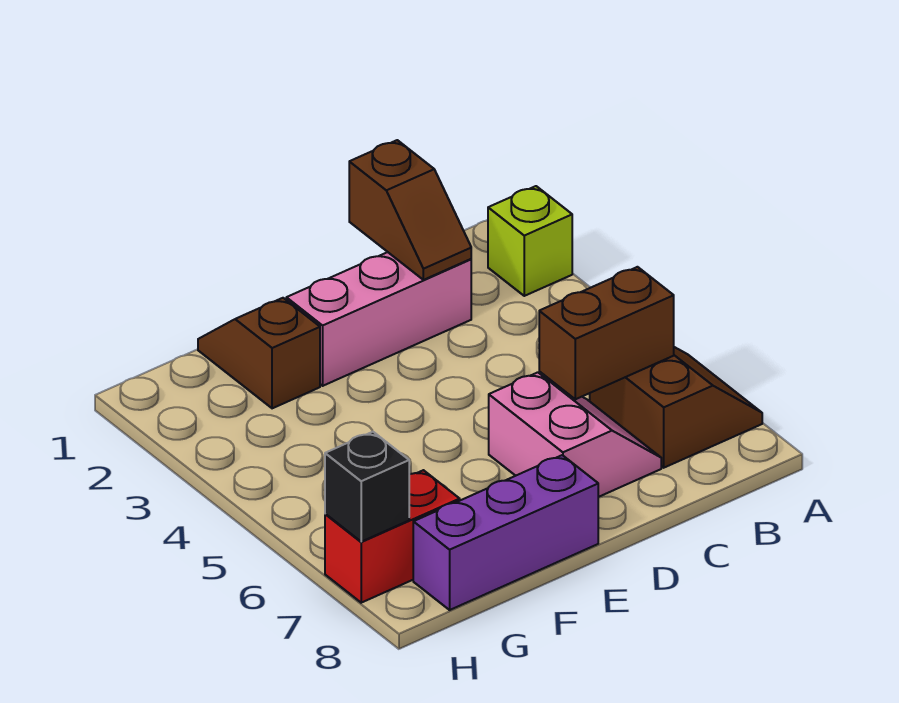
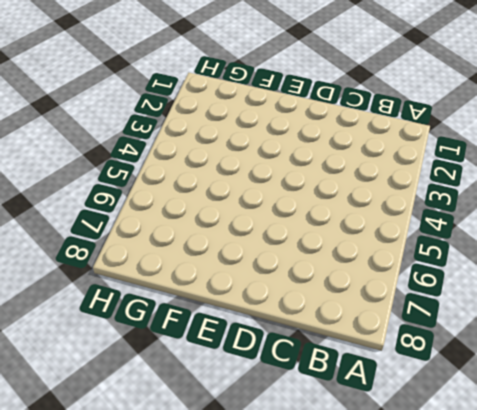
none -> lime brick A2 level 1
none -> brown slope A6:B7 level 1 top B

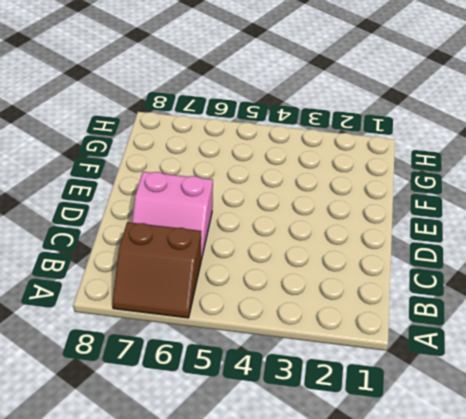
none -> lime brick A2 level 1
none -> pink brick C2:E2 level 1

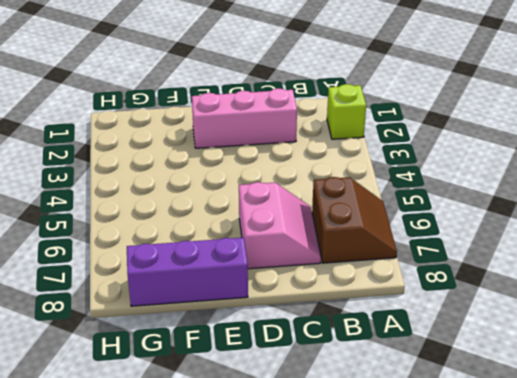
none -> brown slope F1:F2 level 1 top 2
none -> red brick G7:H7 level 1

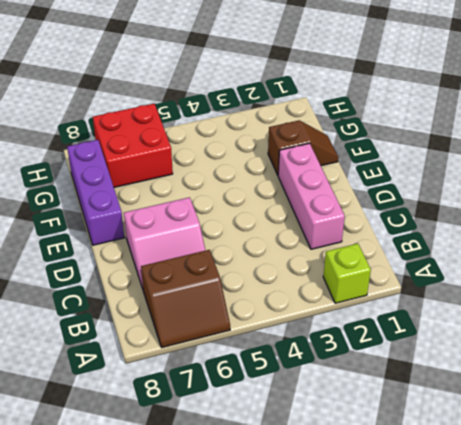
red brick G6:H7 level 1 -> red brick G7:H7 level 1
none -> brown brick B6:C6 level 2
none -> brown slope C1:C2 level 2 top 1

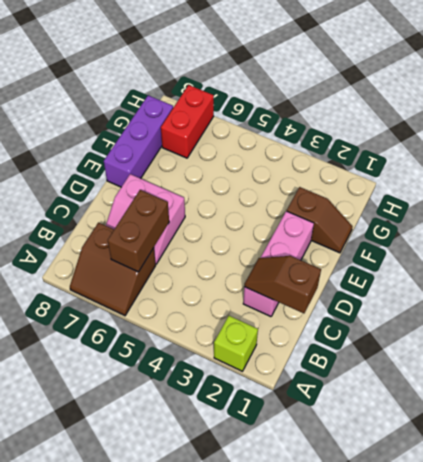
none -> black brick H7 level 2

